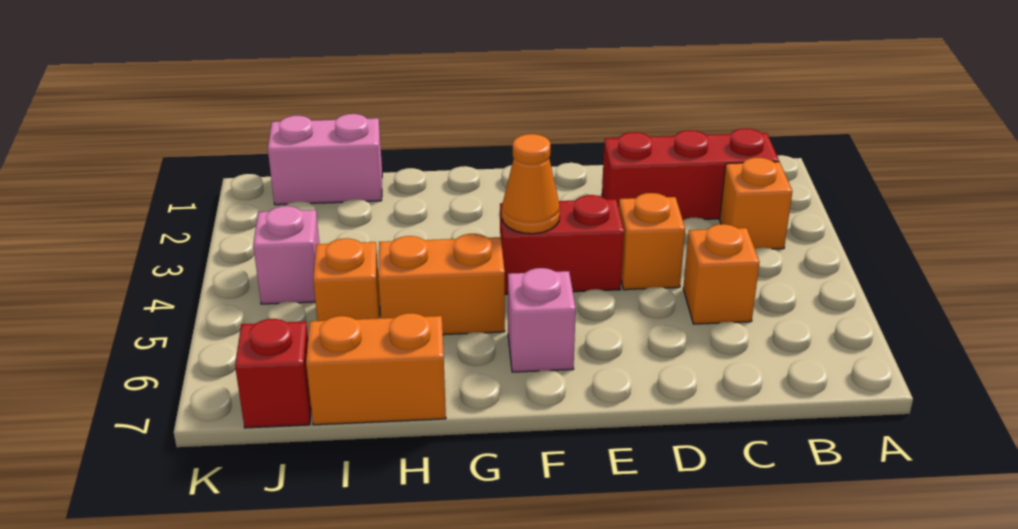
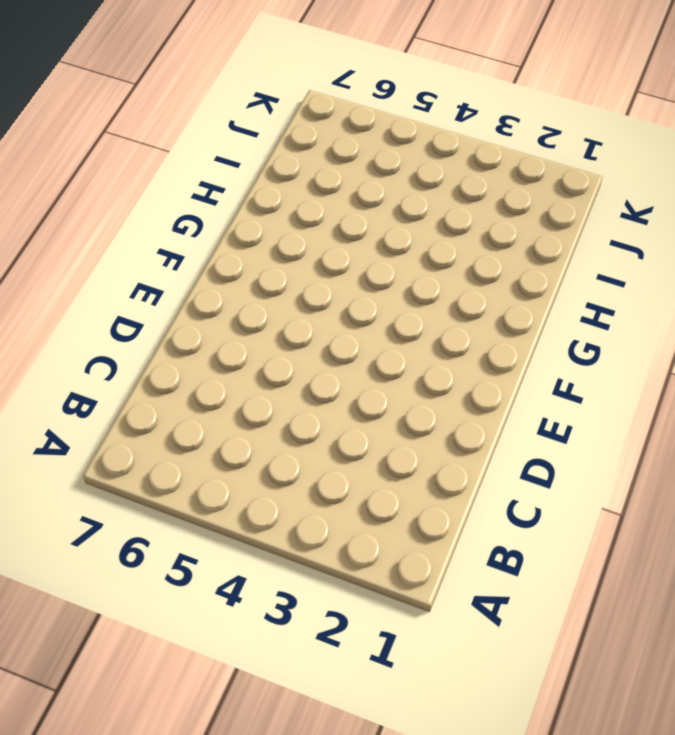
none -> red brick B2:D2 level 1
none -> orange brick B3 level 1
none -> orange brick C5 level 1

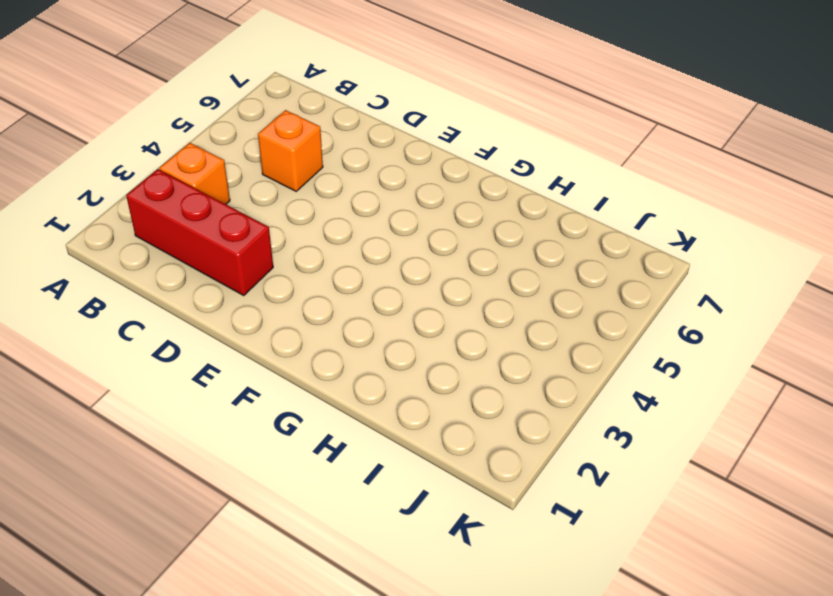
none -> orange brick D4 level 1
none -> red brick E4:F4 level 1
none -> pink brick F6 level 1

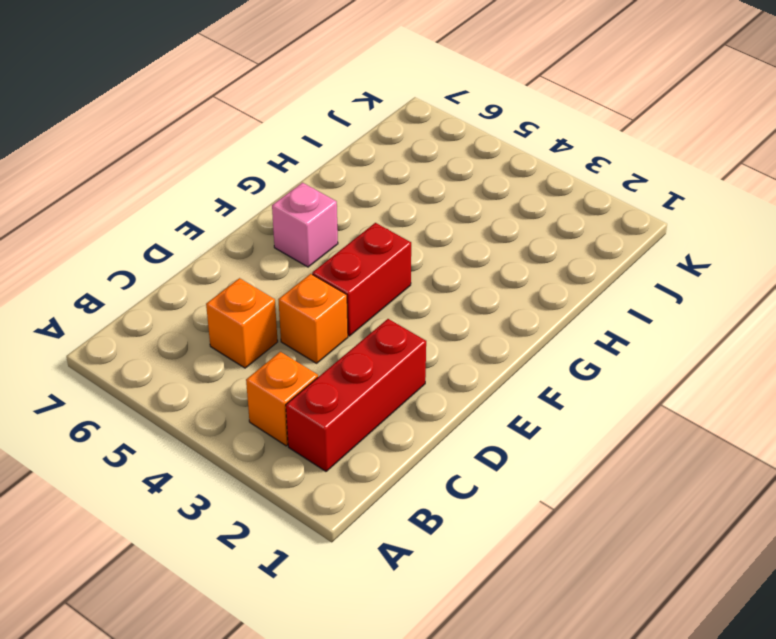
none -> orange brick G5:H5 level 1
none -> orange brick H7:I7 level 1
none -> pink brick I1:J1 level 1

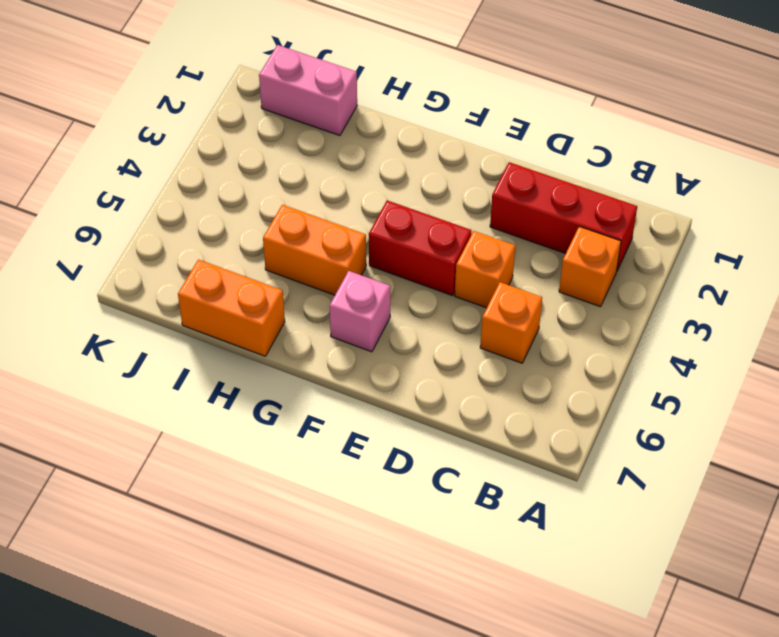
none -> orange brick I5 level 1
none -> pink brick J4 level 1
none -> red brick J7 level 1

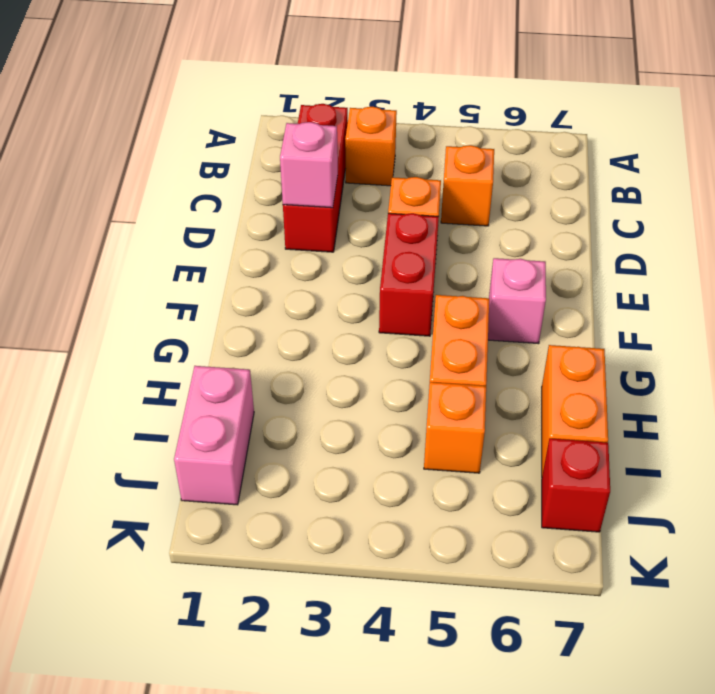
pink brick D2 level 2 -> pink brick J4 level 1
none -> orange cone F4 level 2

